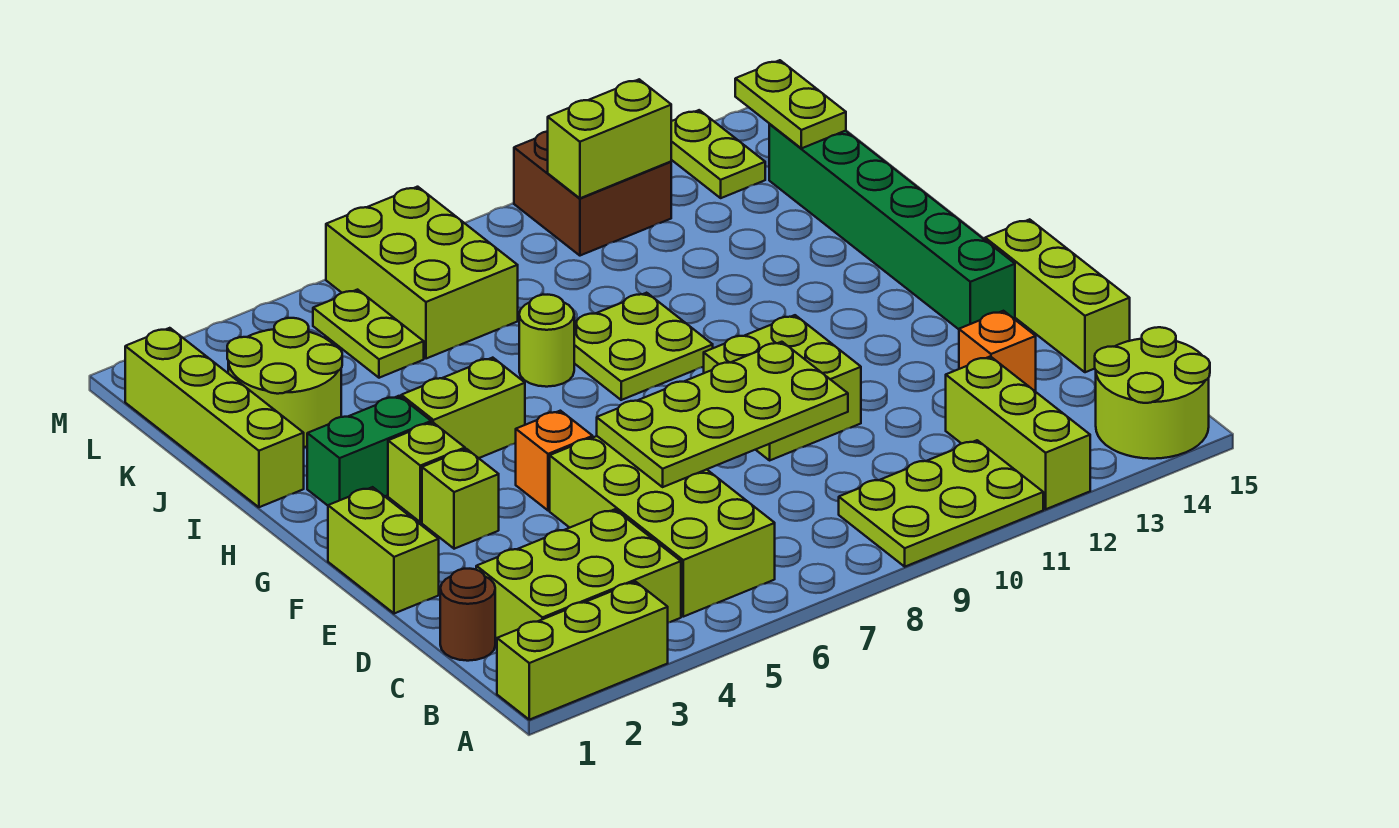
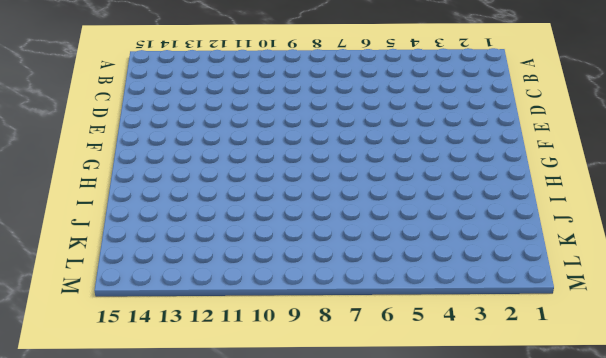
none -> lime brick A1:A3 level 1
none -> lime plate A9:B11 level 1
none -> lime brick A12:C12 level 1

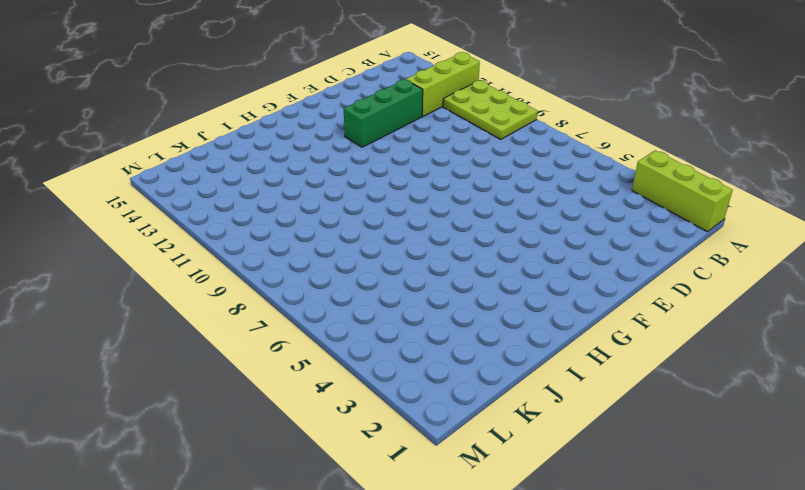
green brick D12:F12 level 1 -> none
none -> lime round brick A14:B15 level 1
none -> lime brick B2:C4 level 1
none -> lime brick B5:E6 level 1

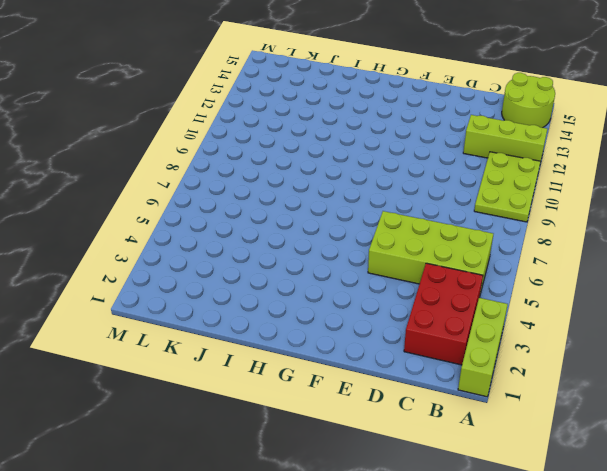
red brick B2:C4 level 1 -> lime brick B2:C4 level 1
none -> brown round brick C1 level 1
none -> orange brick D13 level 1
none -> lime brick D15:F15 level 1

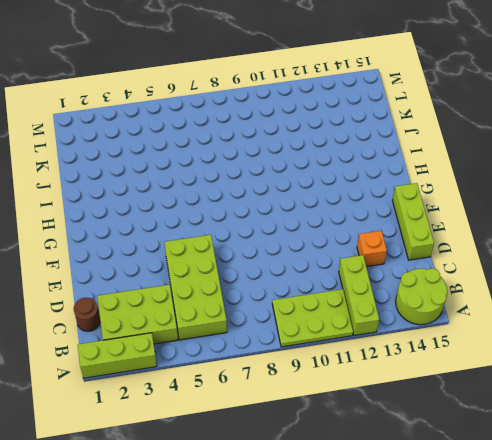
none -> lime brick E1:F1 level 1
none -> lime brick E9:F10 level 1
none -> lime brick F3 level 1

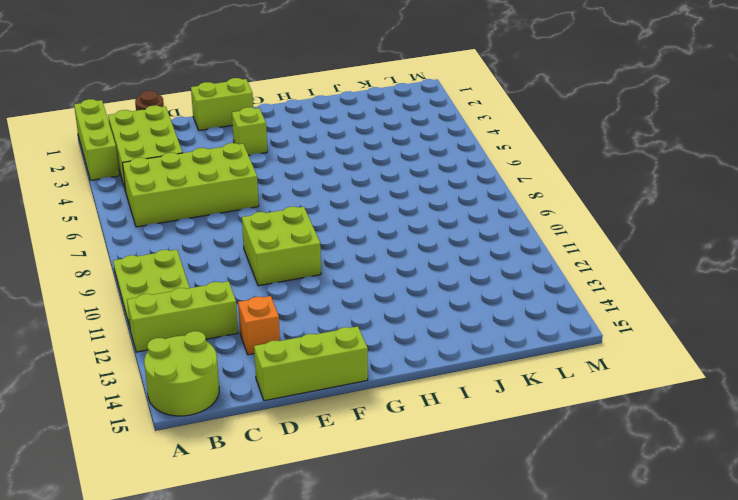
none -> orange brick F5 level 1
none -> green brick F14:K14 level 1
none -> lime brick G3 level 1

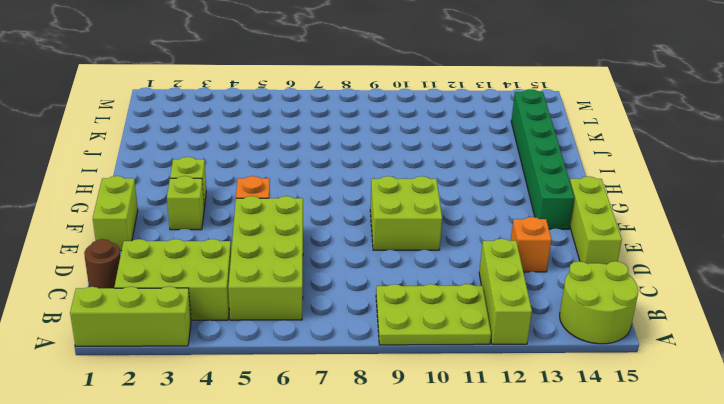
none -> green brick H2:H3 level 1
none -> lime brick H4:H5 level 1
none -> lime plate H8:I9 level 1

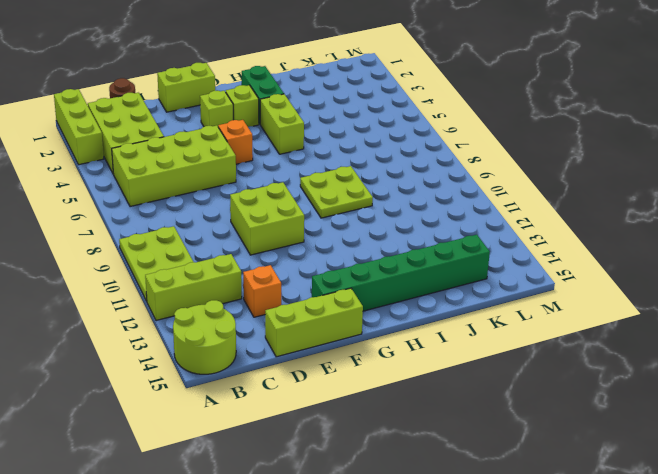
none -> lime brick I1:L1 level 1
none -> lime round brick I7 level 1
none -> lime round brick J2:K3 level 1

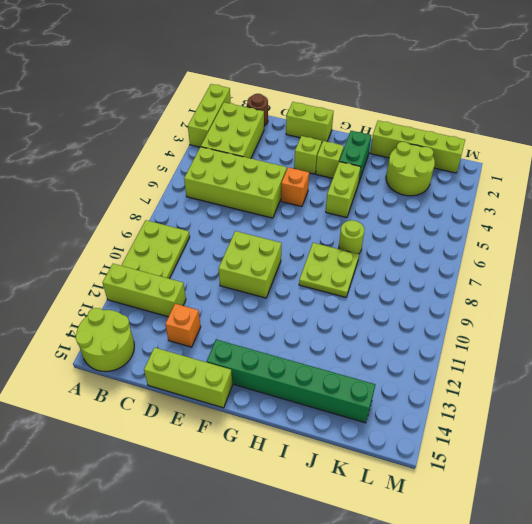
none -> lime plate K5:L5 level 1
none -> lime brick K6:M7 level 1
none -> brown brick L10:M11 level 1

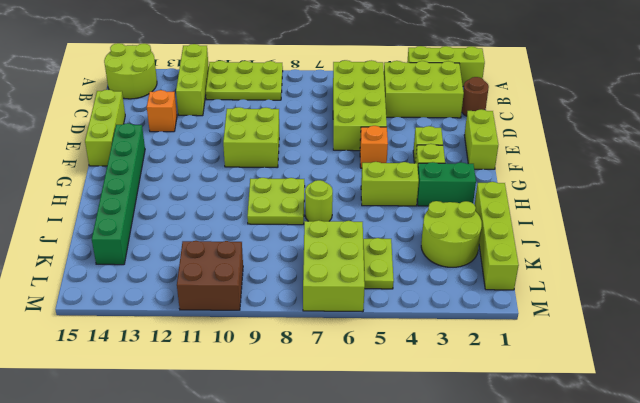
none -> lime plate L13:M13 level 1
none -> lime plate D6:E9 level 2
none -> lime plate K14:L14 level 2

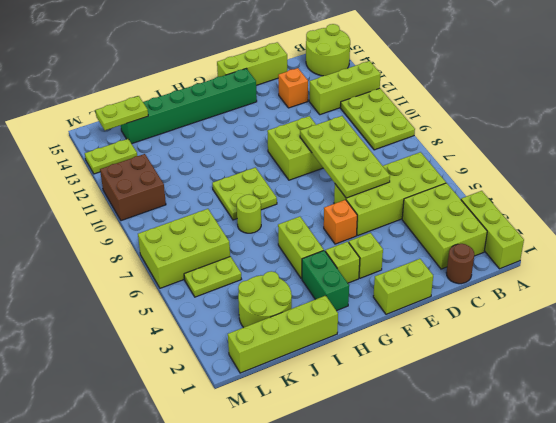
none -> lime brick L10:L11 level 2

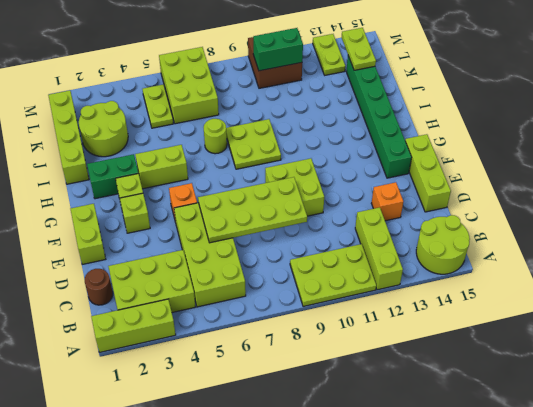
green brick L10:L11 level 2 -> lime brick L10:L11 level 2

